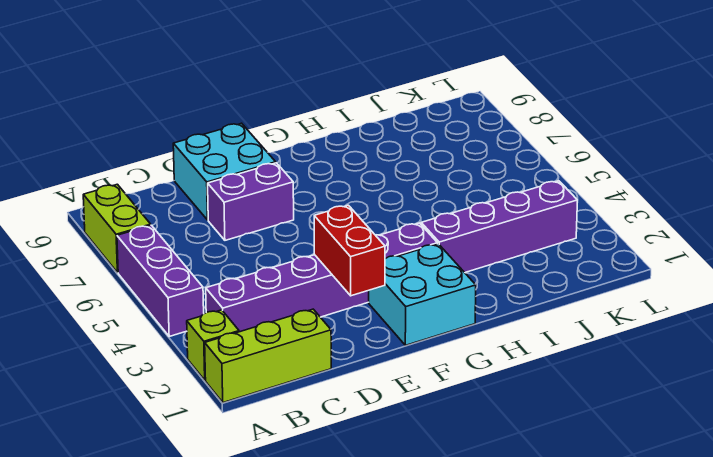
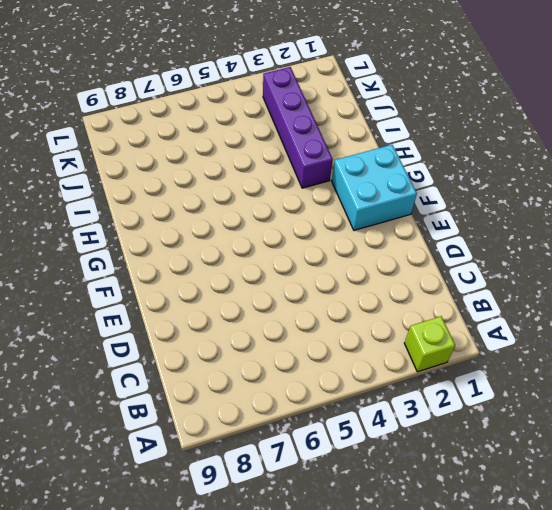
none -> lime brick A1:C1 level 1
none -> purple brick A4:A6 level 1

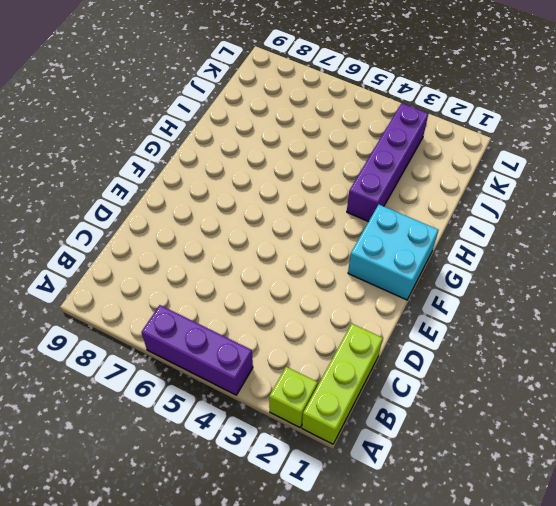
none -> lime brick A7:A8 level 1
none -> purple brick B3:G3 level 1

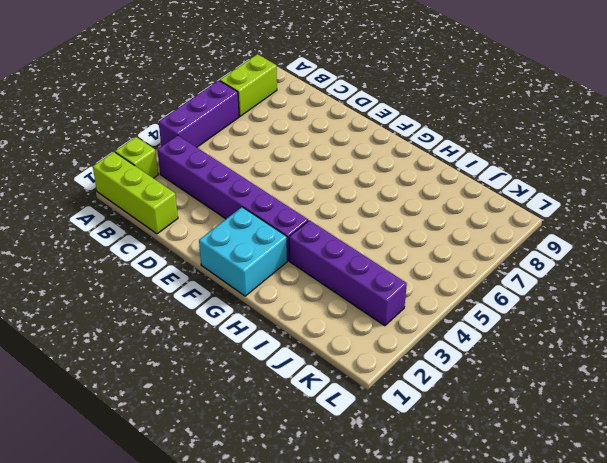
none -> purple brick D7:E7 level 1
none -> cyan brick D8:E9 level 1

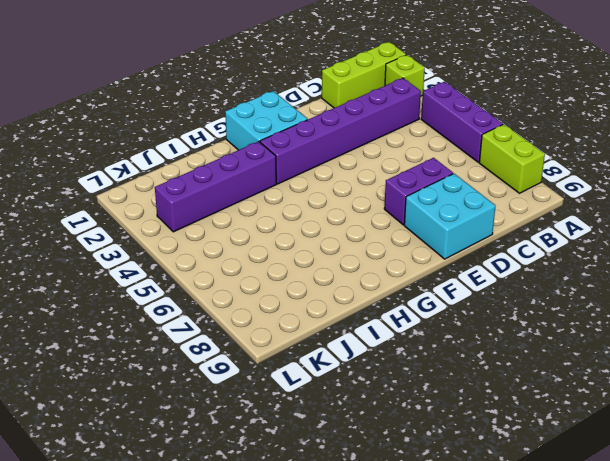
none -> red brick E2:E3 level 2

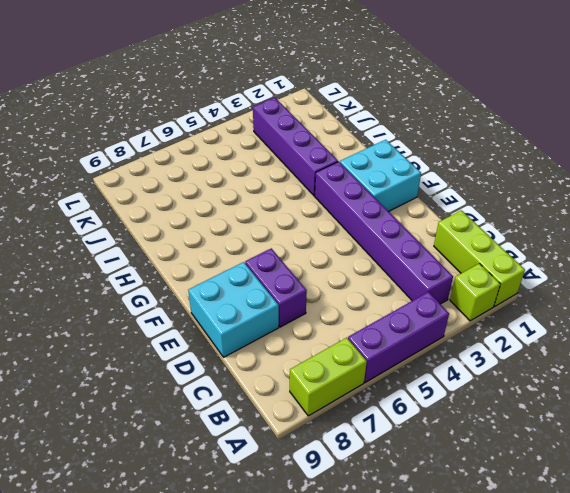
none -> red brick E2:E3 level 2

